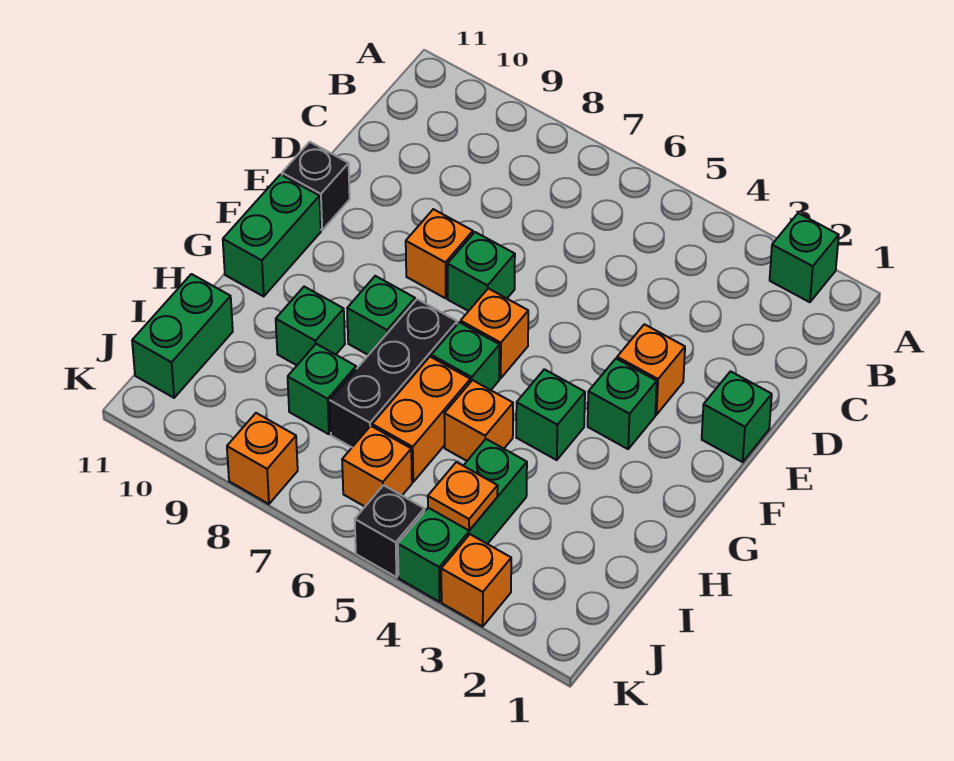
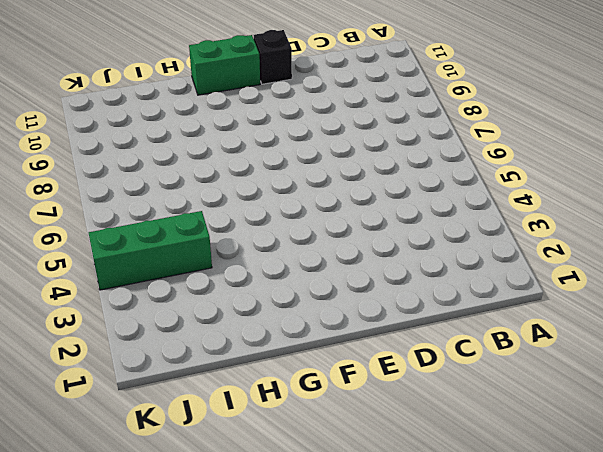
none -> green brick A2 level 1
none -> green brick E1 level 1
none -> orange brick E3 level 1

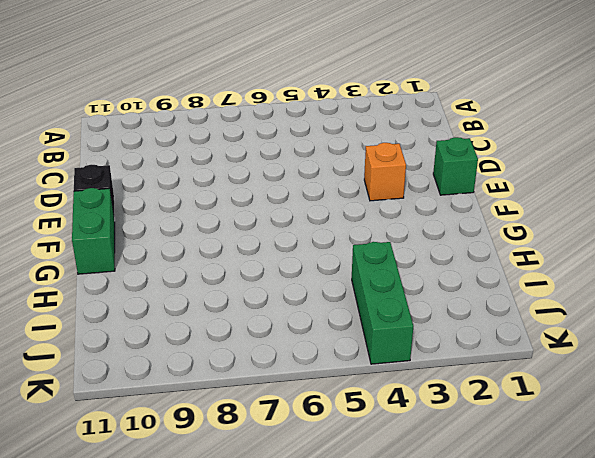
none -> green brick A2 level 1
none -> green brick E7 level 1
none -> orange brick E8 level 1

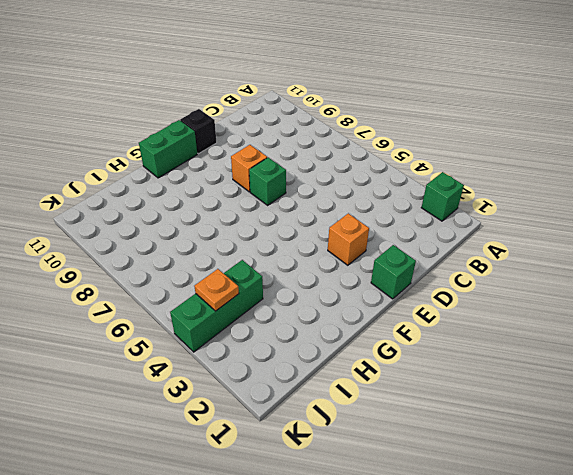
none -> green brick F3 level 1
none -> orange brick F6 level 1
none -> green brick G4 level 1

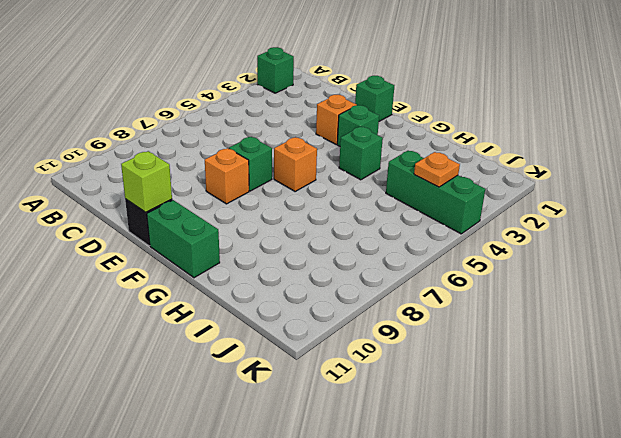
lime brick E11 level 2 -> none
none -> green brick G6 level 1
none -> black brick G7:I7 level 1
none -> green brick G8 level 1

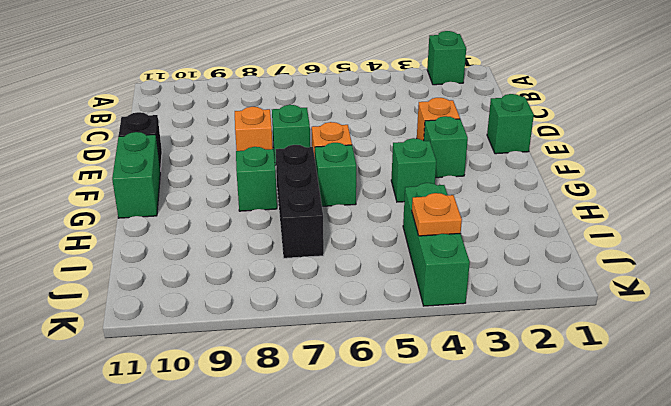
none -> orange brick H5 level 1
none -> orange brick H6:I6 level 1
none -> green brick H9 level 1

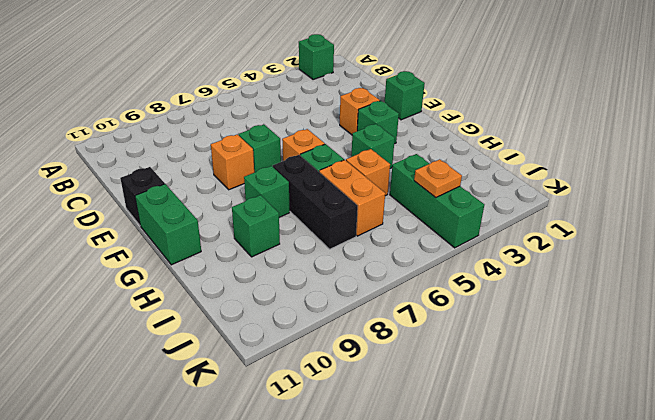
none -> green brick I8 level 1
none -> green brick I11:J11 level 1
none -> orange brick J6 level 1

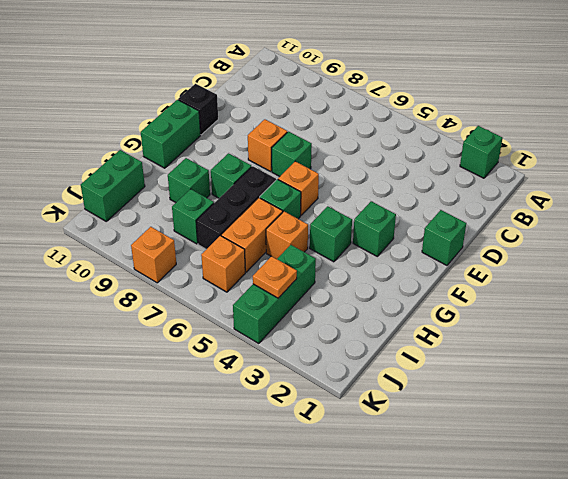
none -> orange brick E3 level 1
none -> orange brick K3 level 1
none -> black brick K5 level 1

